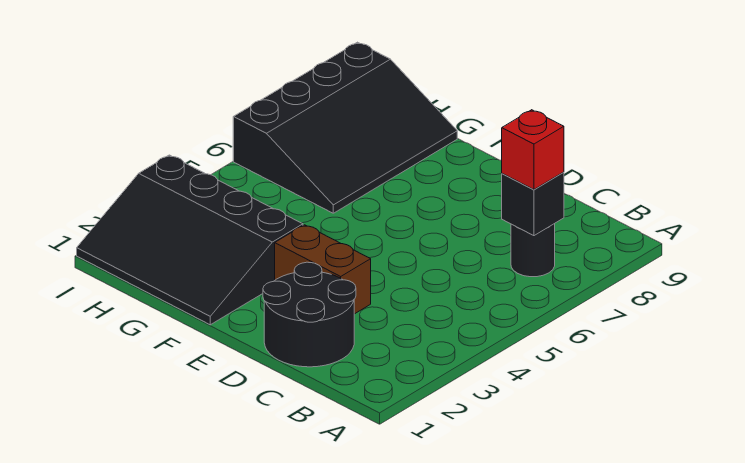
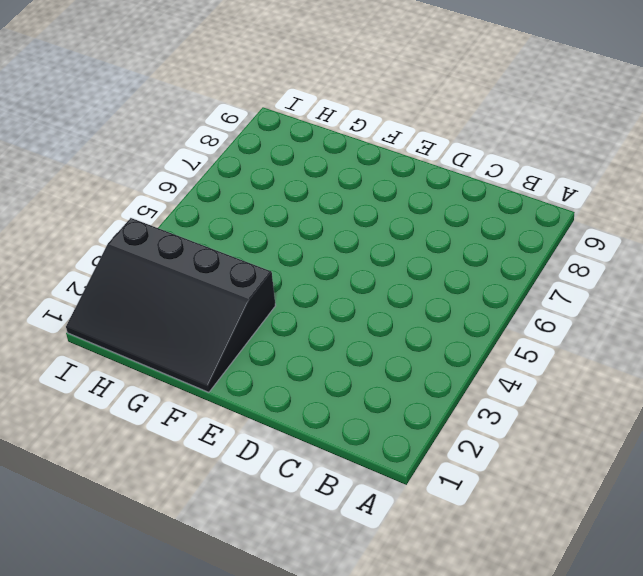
none -> black round brick B7 level 1
none -> black round brick C1:D2 level 1

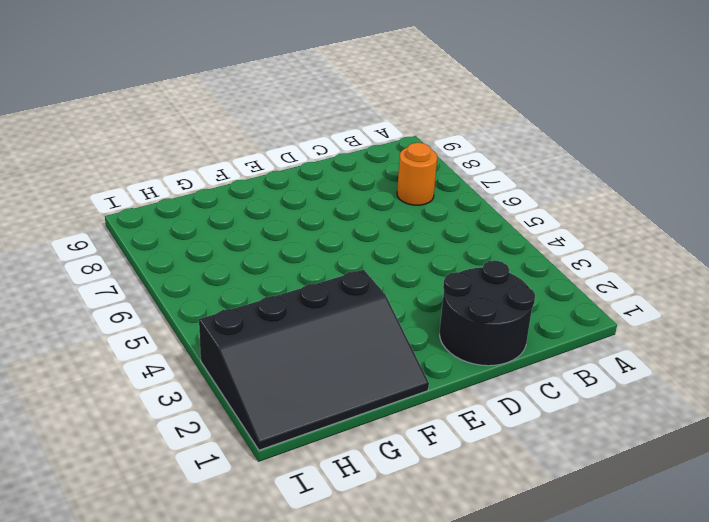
orange round brick B7 level 1 -> black round brick B7 level 1
none -> brown brick D3:E3 level 1
none -> black slope G6:I9 level 1 top I

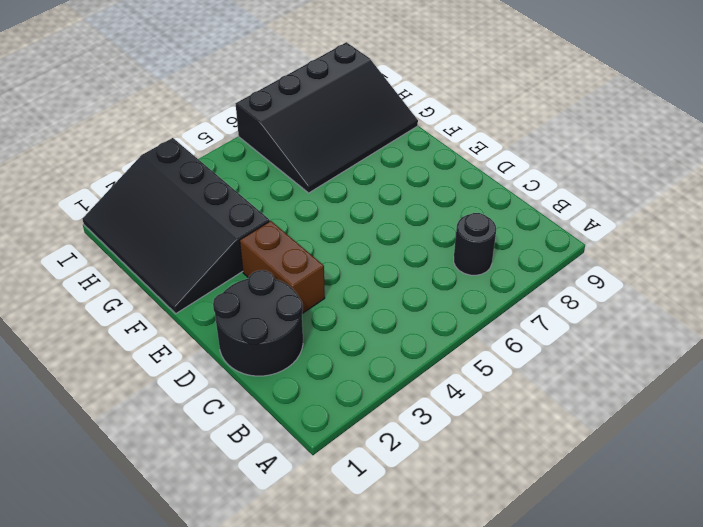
none -> black brick B7 level 2
none -> red brick B7 level 3

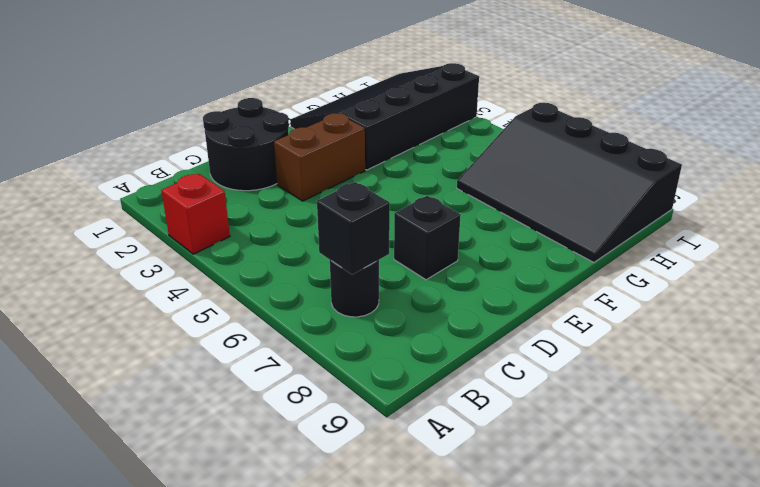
red brick A3 level 1 -> red brick B7 level 3
black brick D7 level 1 -> none

